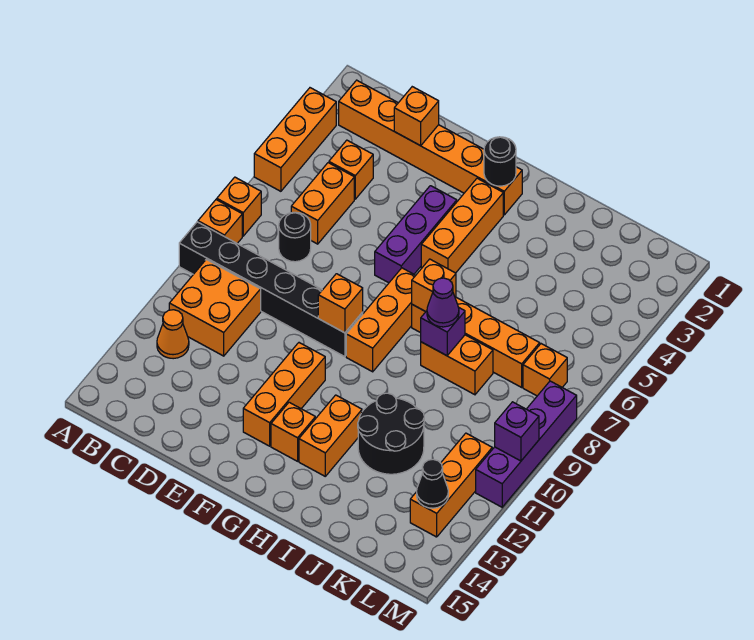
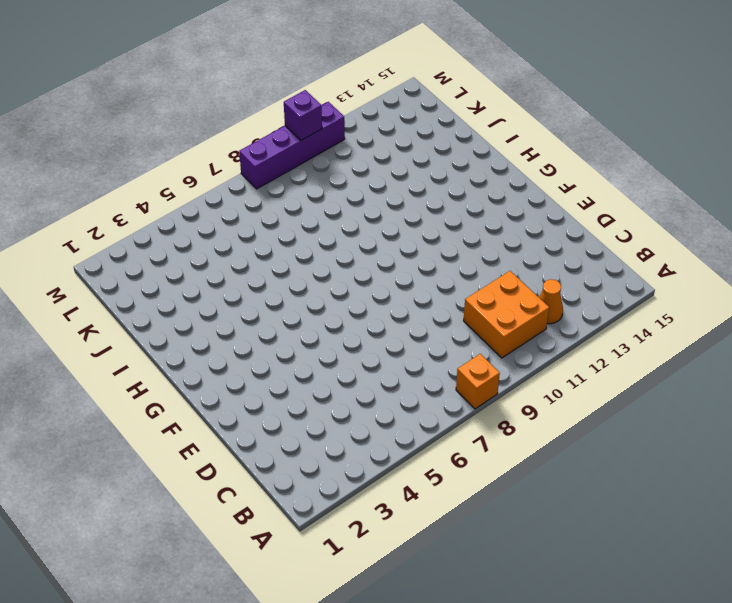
none -> orange brick A3:A5 level 1
none -> orange brick A7 level 1
none -> black brick A9:F9 level 1
none -> orange brick B2:G2 level 1

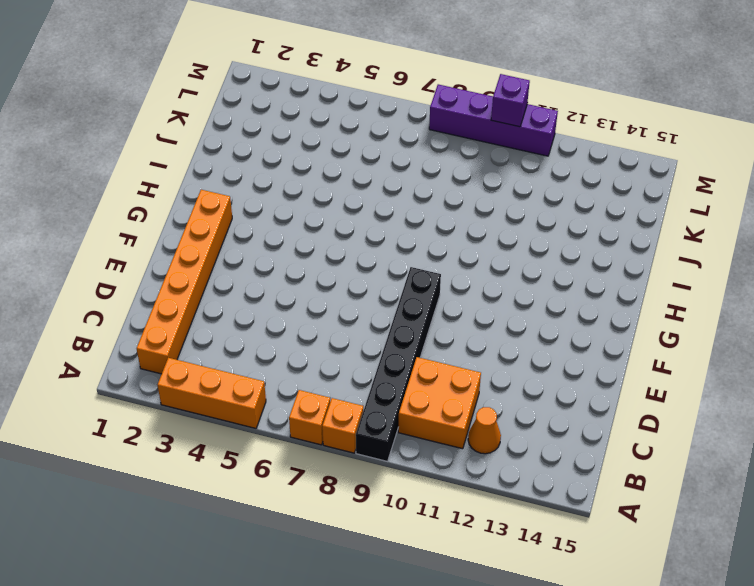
none -> orange brick C4 level 1
none -> orange brick C5:C6 level 1
none -> black round brick C7 level 1
none -> purple brick F4:F6 level 1

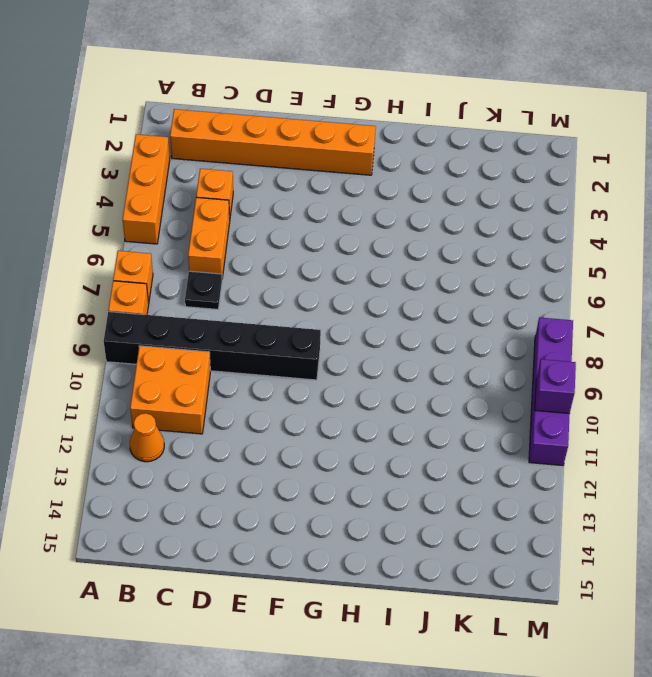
black plate C7 level 1 -> black round brick C7 level 1
none -> purple brick F4:F6 level 1
none -> orange brick F11:F13 level 1
none -> orange brick G3:G5 level 1
none -> orange brick G7:G9 level 1

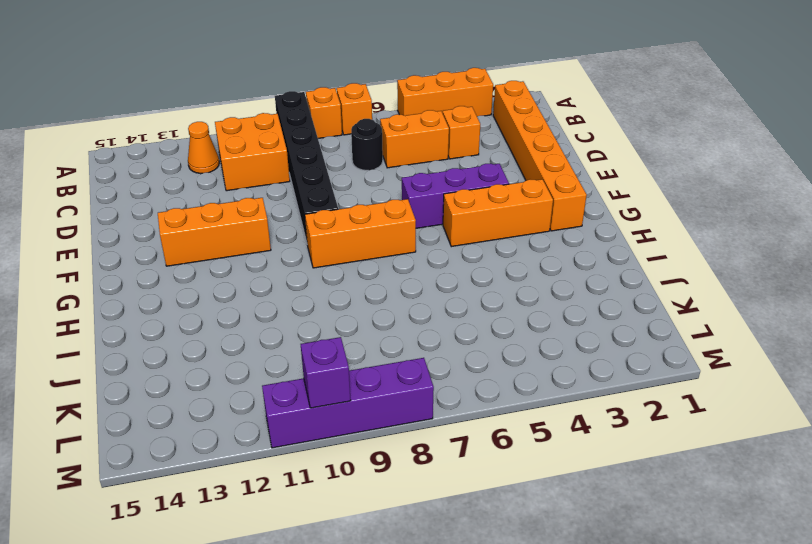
none -> orange brick G13 level 1
none -> orange brick H7:K7 level 1
none -> orange brick H12:H13 level 1
none -> orange brick I8:J8 level 1

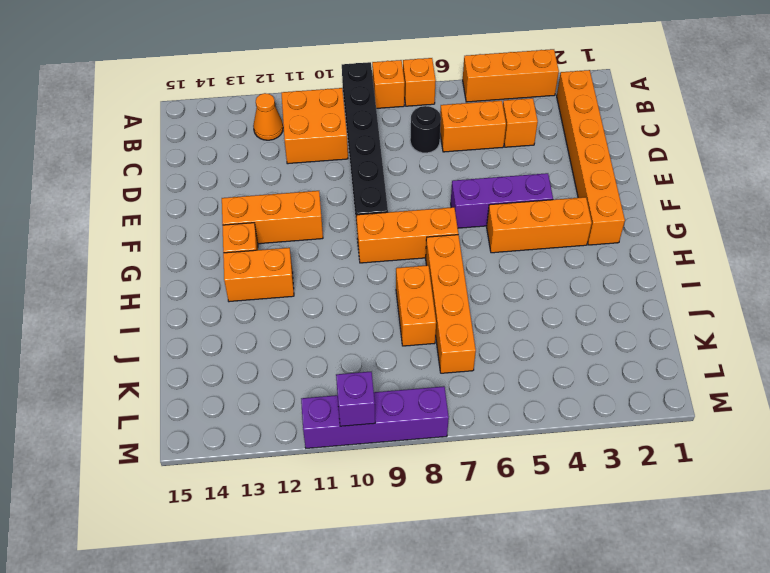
none -> black round brick I11:J12 level 1
none -> orange brick L7 level 1
none -> orange brick L11:L13 level 1
none -> orange brick D2 level 2

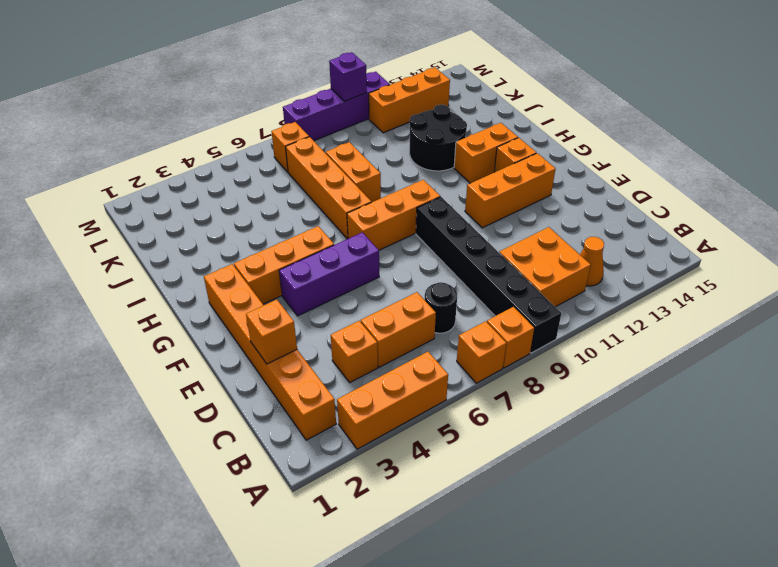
none -> orange brick F9 level 2
none -> black round brick G2 level 2
none -> orange brick H7 level 2
none -> purple brick I8 level 2

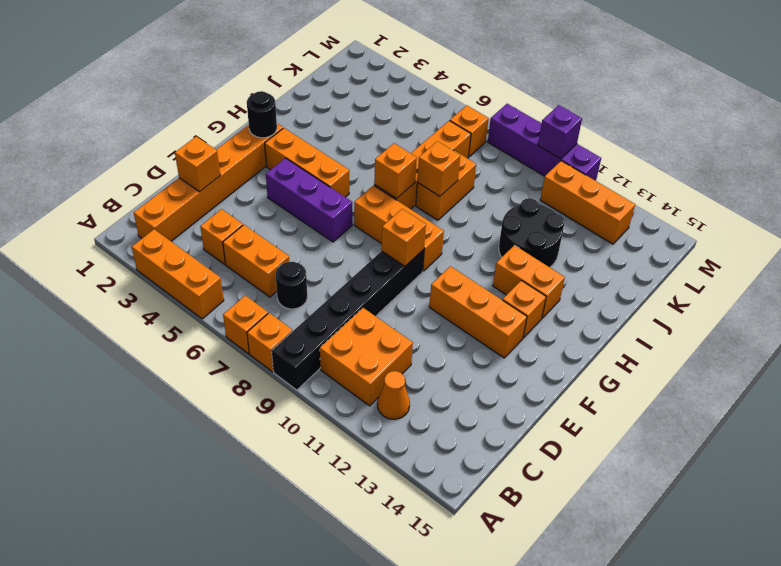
orange brick I8 level 2 -> purple brick I8 level 2
none -> black cone L13 level 2
none -> purple cone I8 level 3

